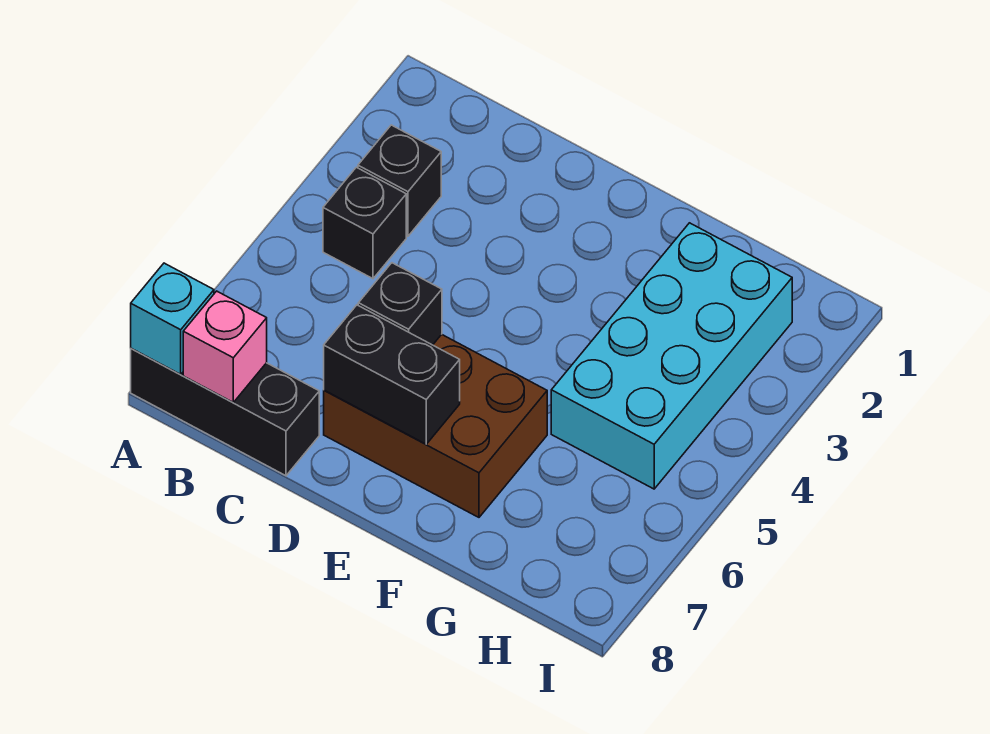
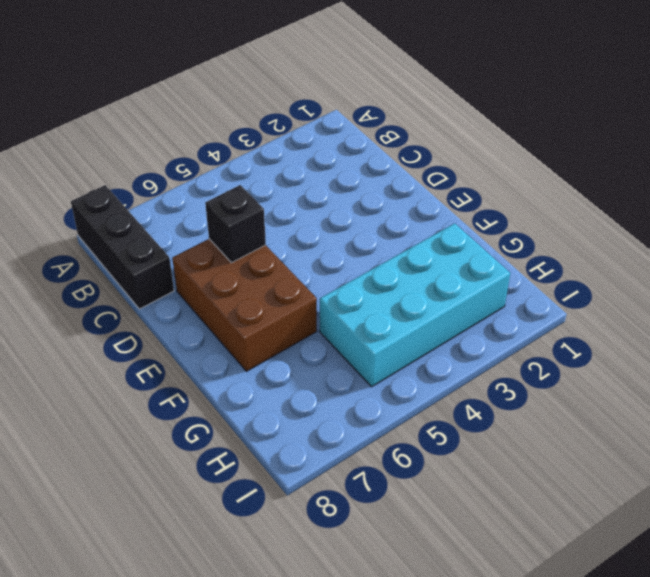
none -> black brick B3 level 1
none -> black brick B4 level 1

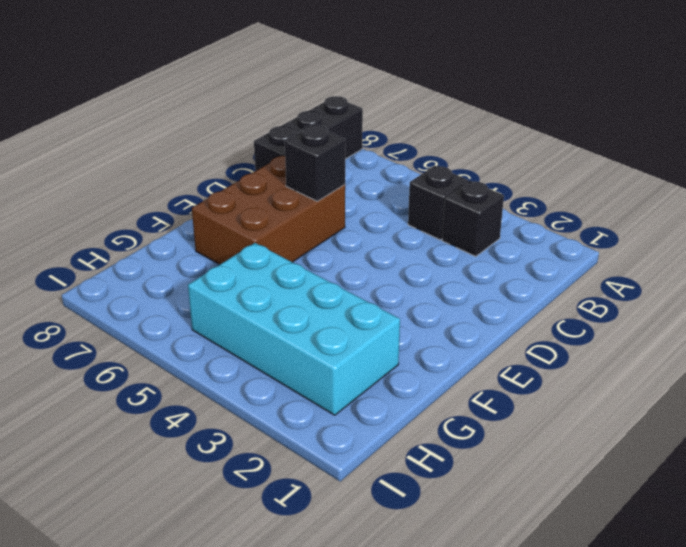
none -> cyan brick A8 level 2
none -> pink brick B8 level 2

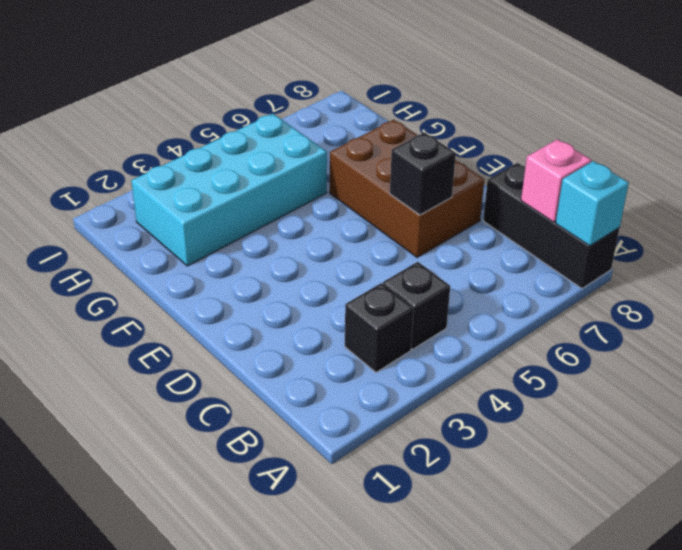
none -> black brick D7:E7 level 2

